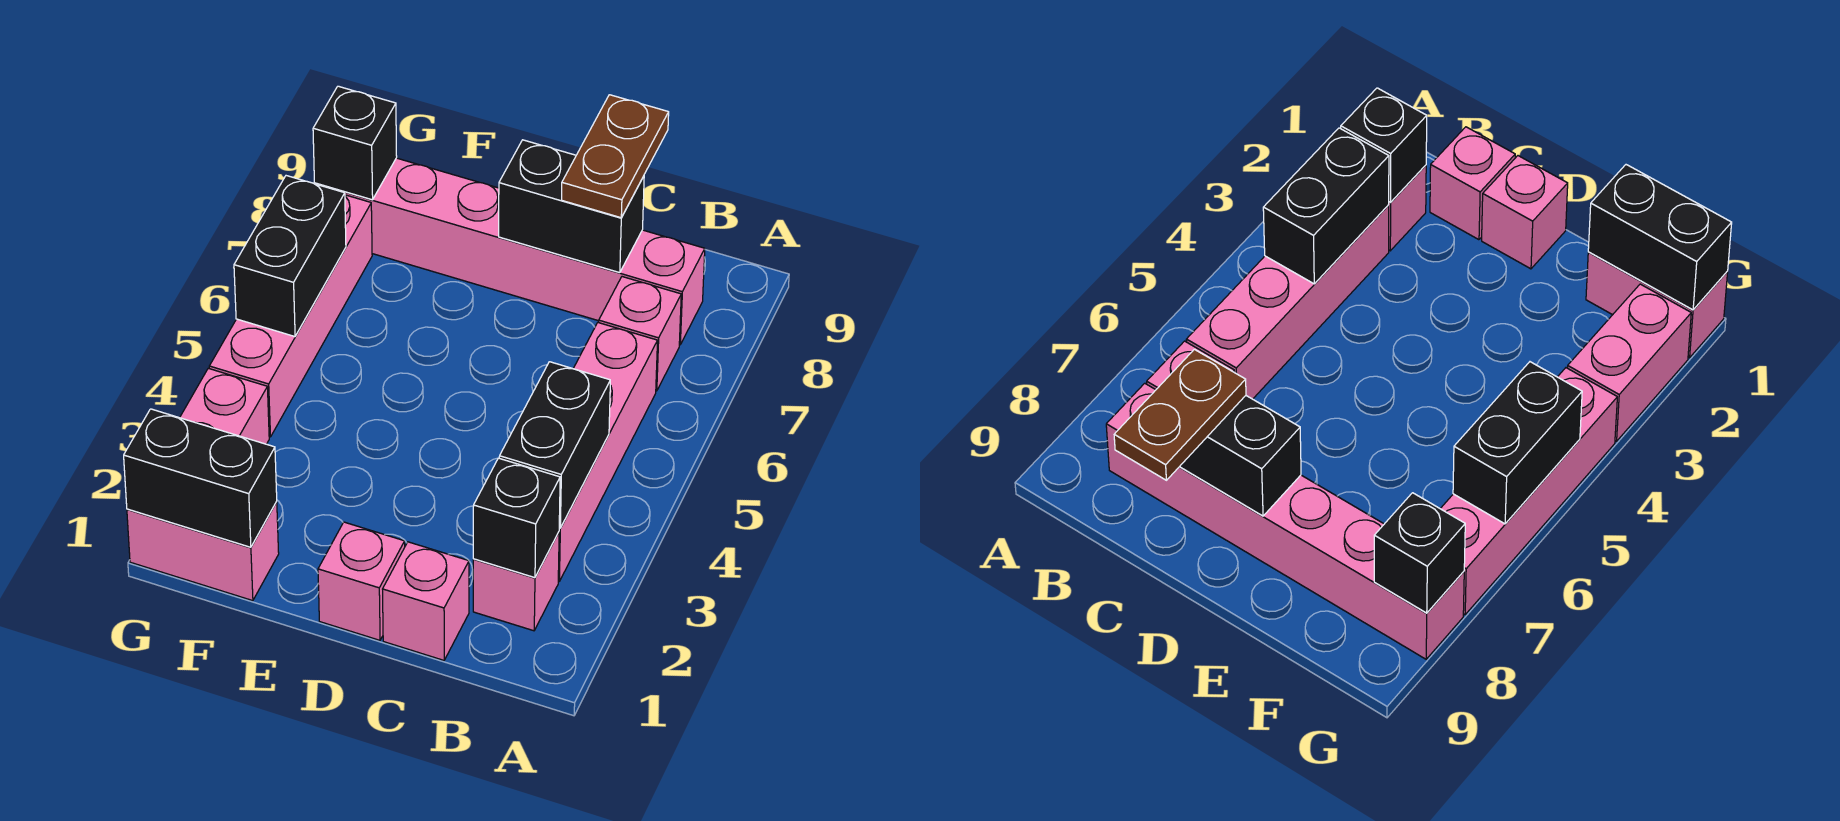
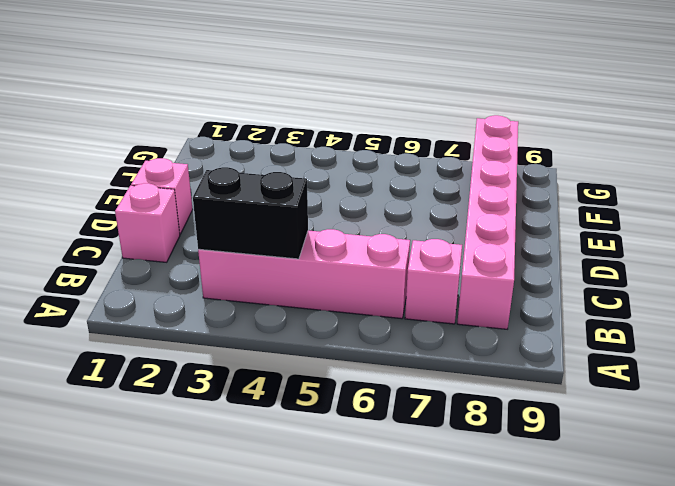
none -> pink brick B2 level 1
none -> pink brick F1:G1 level 1
none -> pink brick G2:G3 level 1

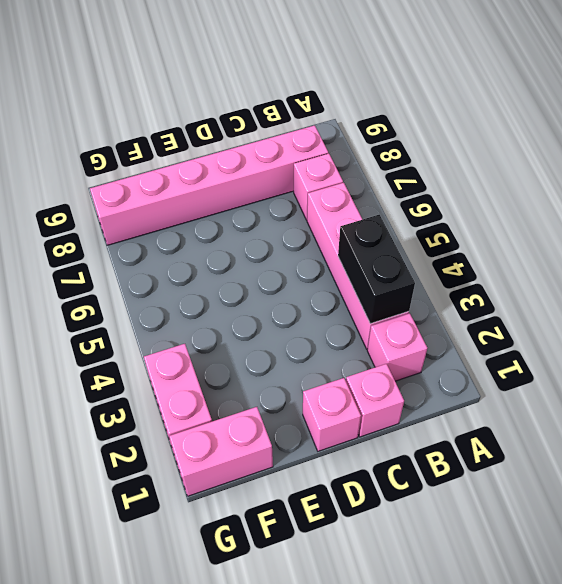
none -> pink brick G4:G7 level 1
none -> black brick B2 level 2
none -> black brick C8:D8 level 2

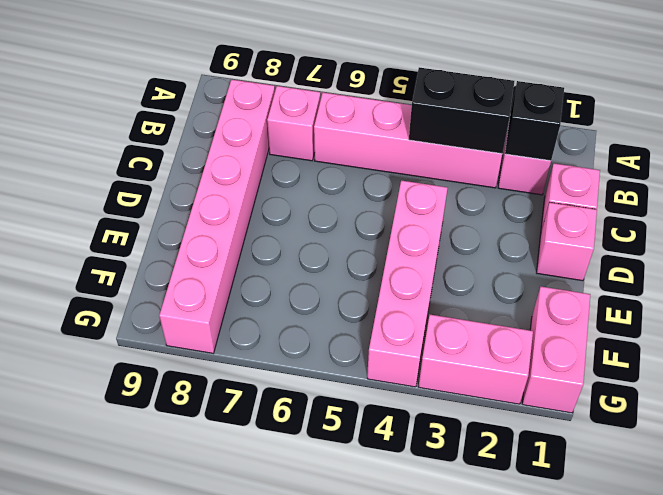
pink brick D4:G4 level 1 -> pink brick G4:G7 level 1
none -> black brick C8:D8 level 2
none -> black brick F1:G1 level 2
none -> black brick G5:G6 level 2

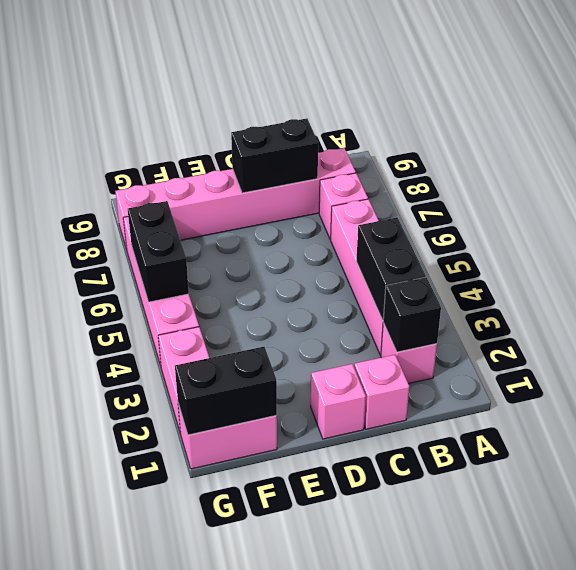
none -> black brick G8 level 2
none -> brown plate C8:C9 level 3

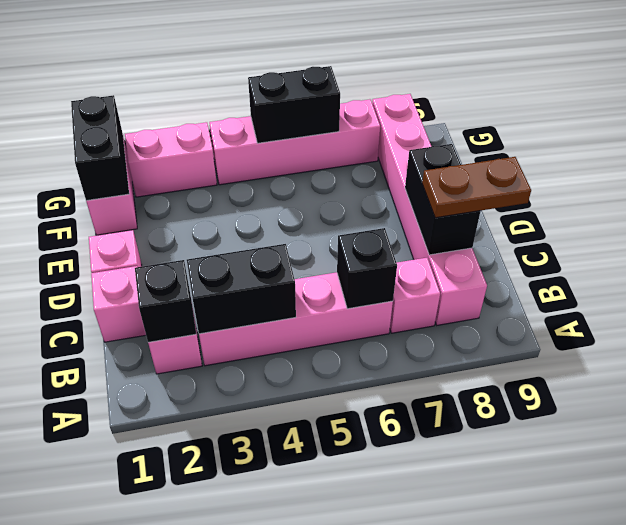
black brick B6 level 2 -> black brick G8 level 2

